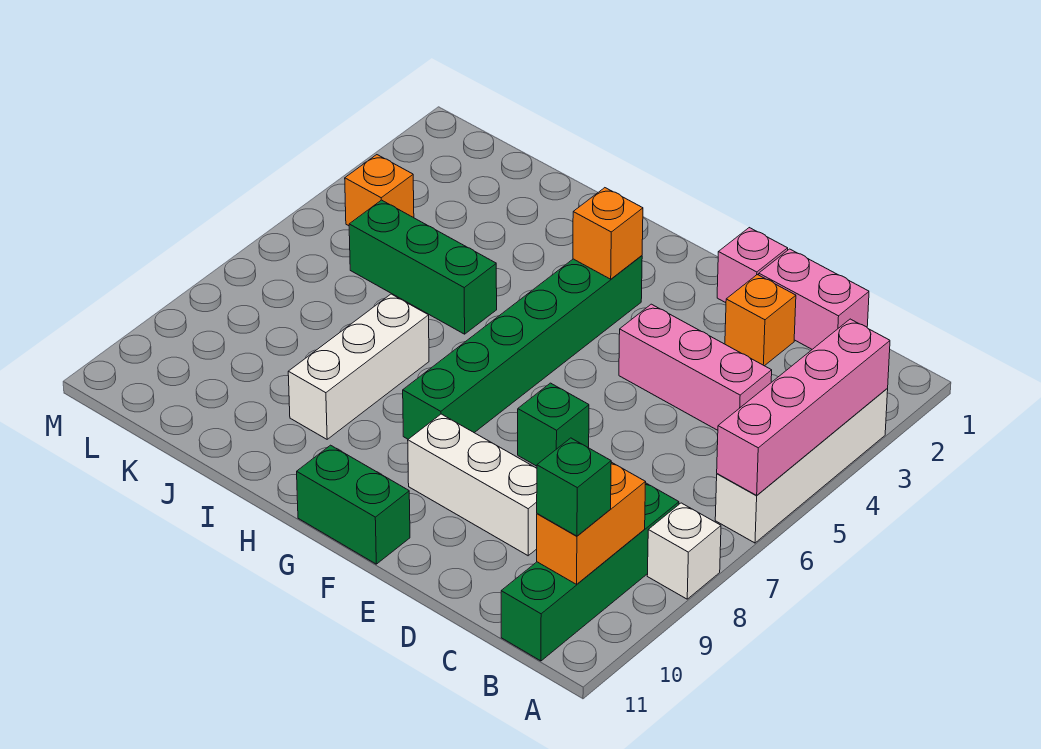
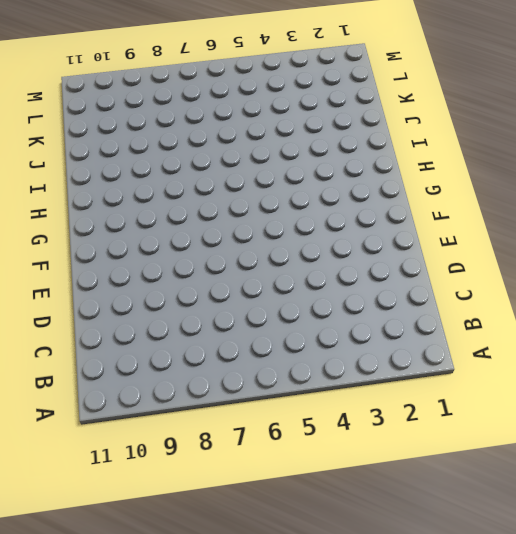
none -> white brick A3:A6 level 1
none -> white brick A8 level 1
none -> green brick B8:B11 level 1

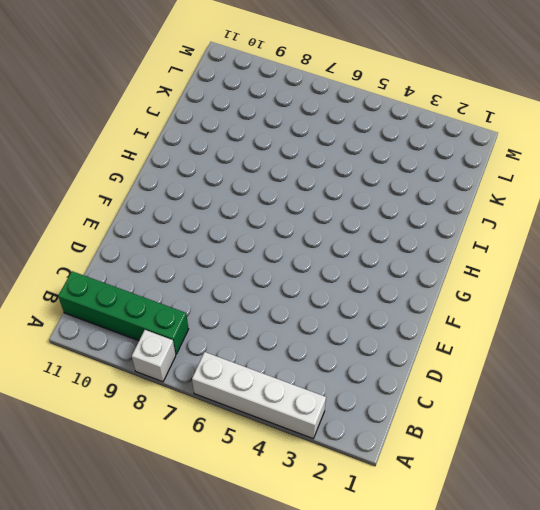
none -> pink brick C1:D1 level 1
none -> pink brick C4:E4 level 1
none -> orange brick D2 level 1

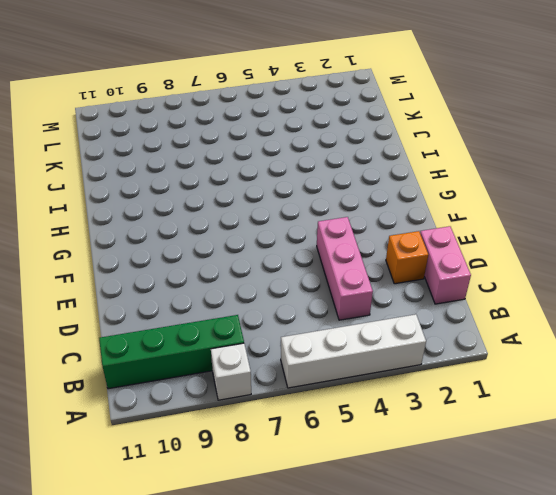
none -> white brick D9:F9 level 1
none -> pink brick E1 level 1
none -> green brick E7 level 1

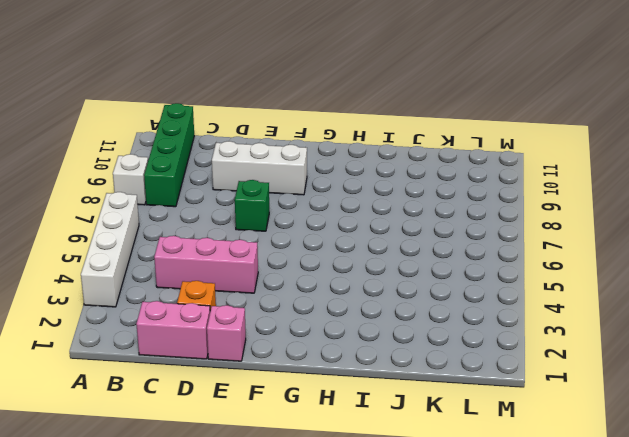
none -> green brick F11:G11 level 1
none -> green brick G3:G8 level 1
none -> green brick I5:K5 level 1

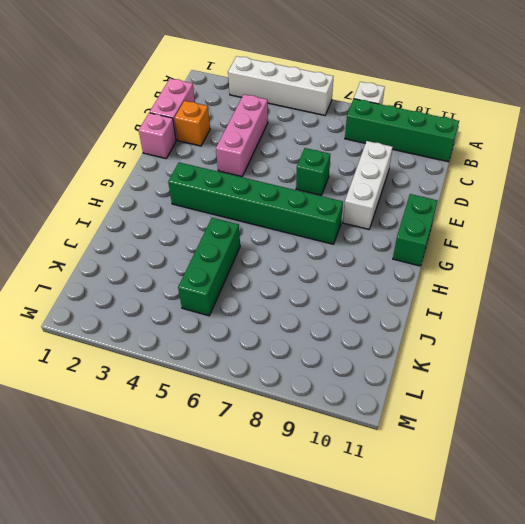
none -> white brick I7:I9 level 1
none -> orange brick L4 level 1
none -> pink brick A3:A6 level 2

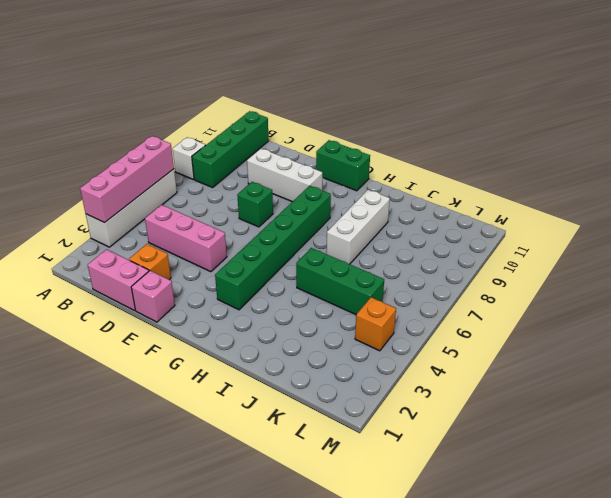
none -> orange brick B9:B10 level 2
none -> orange brick G3 level 2
none -> green brick B10 level 3

